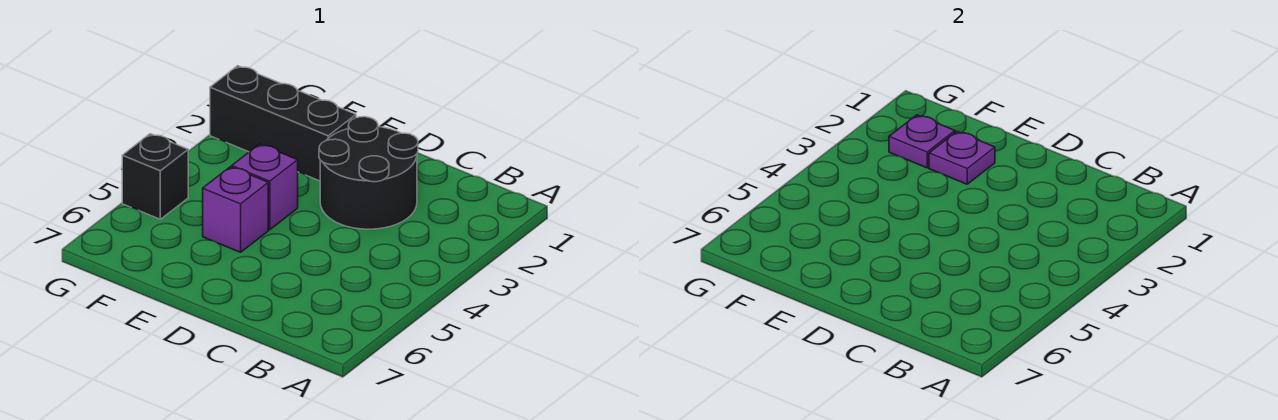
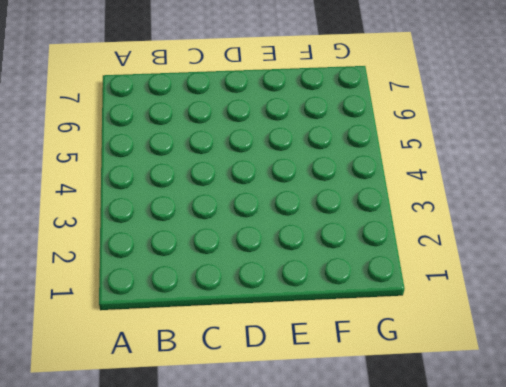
none -> black round brick C2:D3 level 1
none -> black brick E2:G2 level 1

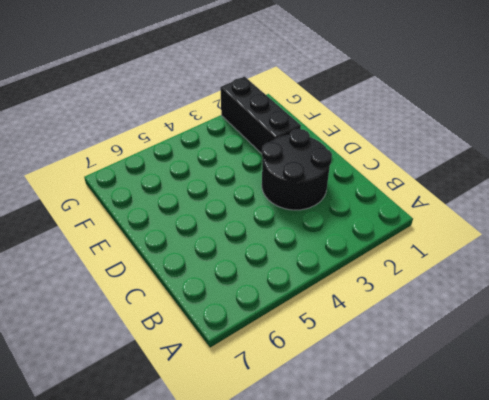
none -> purple brick E4 level 1
none -> purple brick E5 level 1

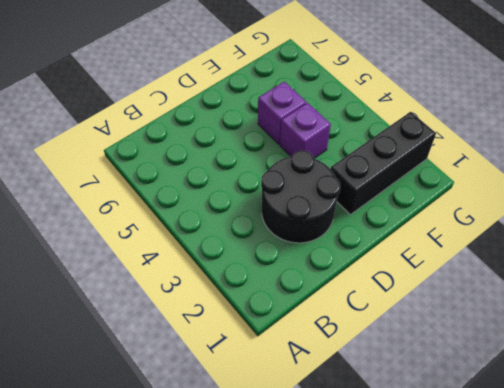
none -> black brick G5 level 1
none -> purple plate E2 level 2

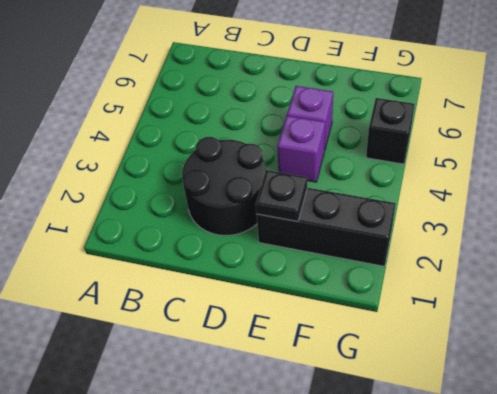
black plate E2 level 2 -> purple plate E2 level 2
none -> purple plate F2 level 2

